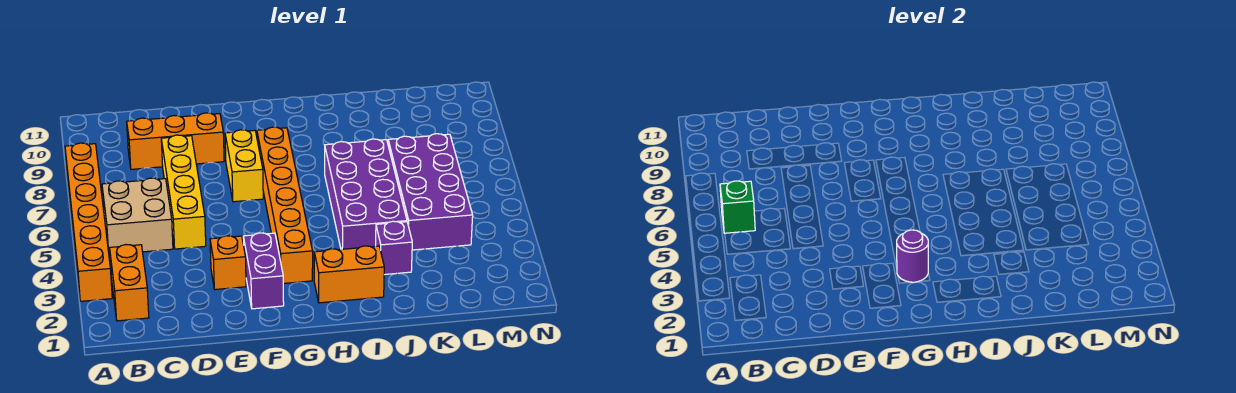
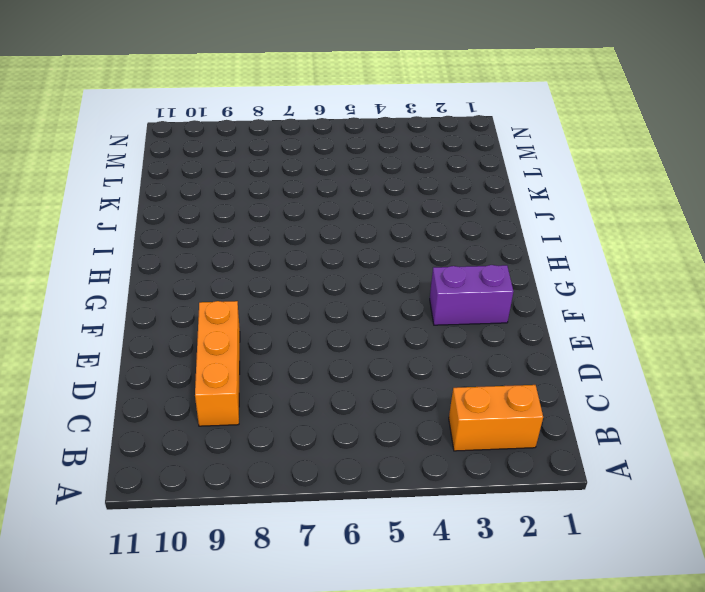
none -> orange brick A3:A8 level 1
none -> tan brick B5:C6 level 1
none -> yellow brick D5:D8 level 1

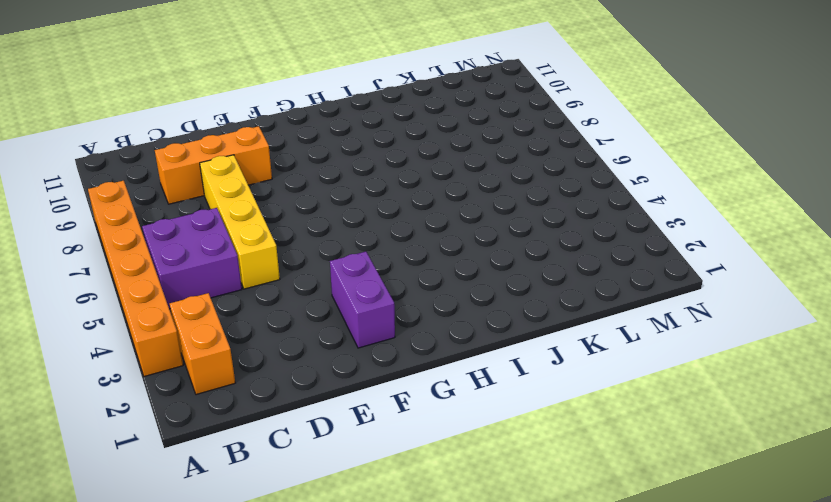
purple brick B5:C6 level 1 -> tan brick B5:C6 level 1
none -> orange brick E3 level 1
none -> yellow brick F7:F8 level 1
none -> orange brick G3:G8 level 1

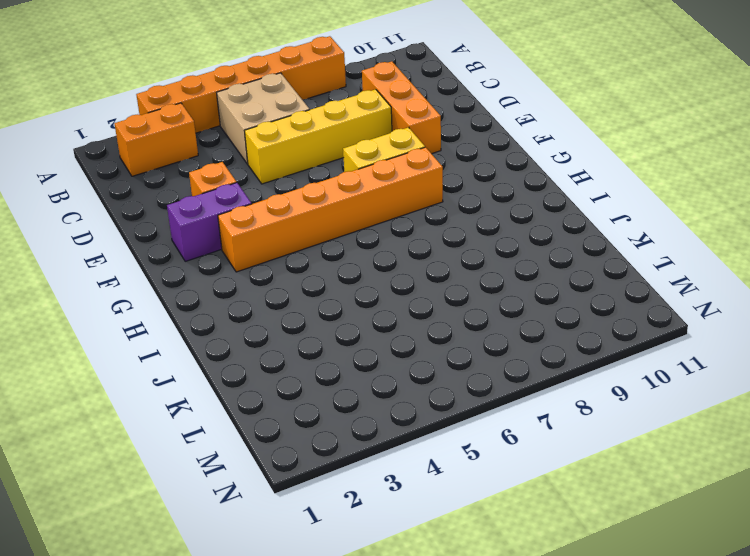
none -> orange brick H2:I2 level 1
none -> purple brick I4:J7 level 1
none -> purple brick J3 level 1

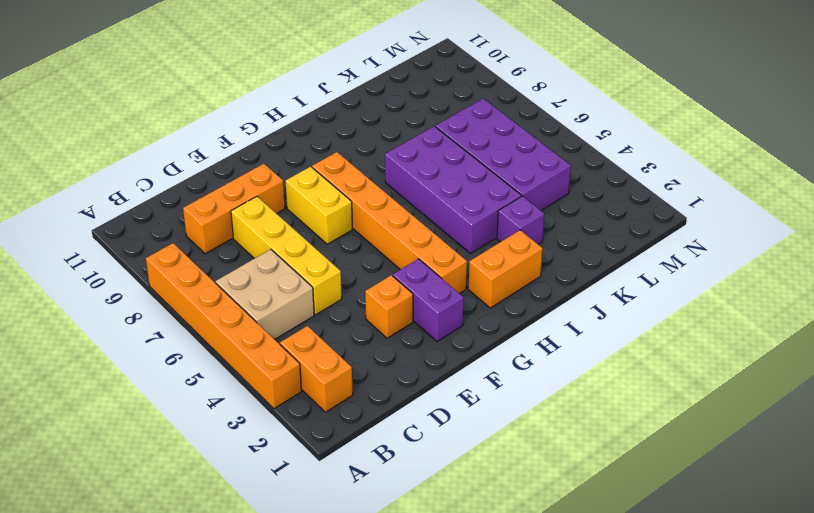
none -> green brick B6 level 2
none -> purple round brick G3 level 2

